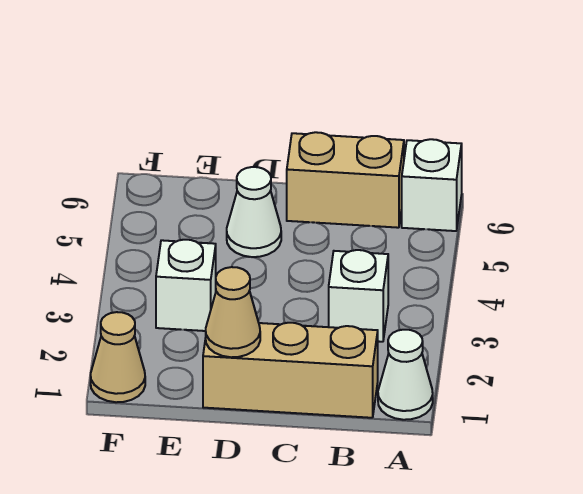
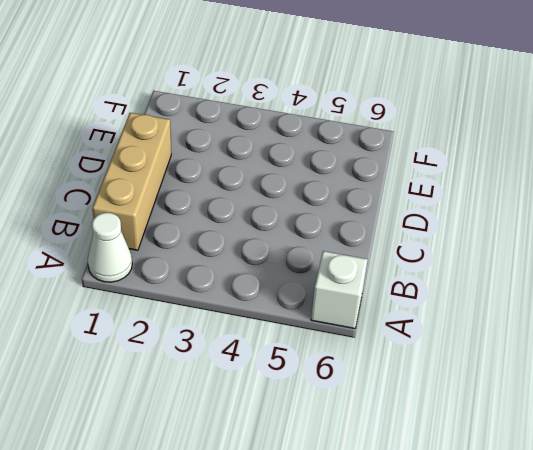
none -> white brick B3 level 1
none -> tan brick B6:C6 level 1

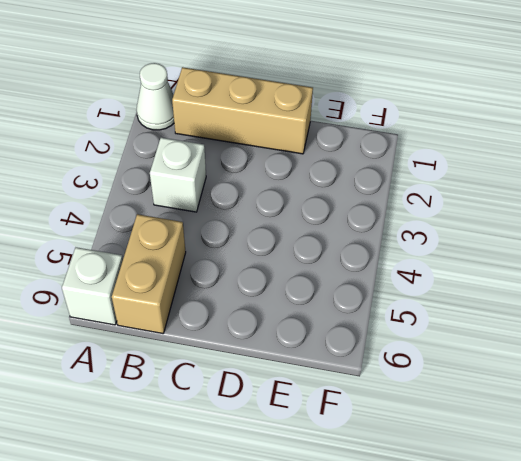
tan brick B5:B6 level 1 -> tan brick B6:C6 level 1
none -> white cone D5 level 1
none -> white brick E3 level 1

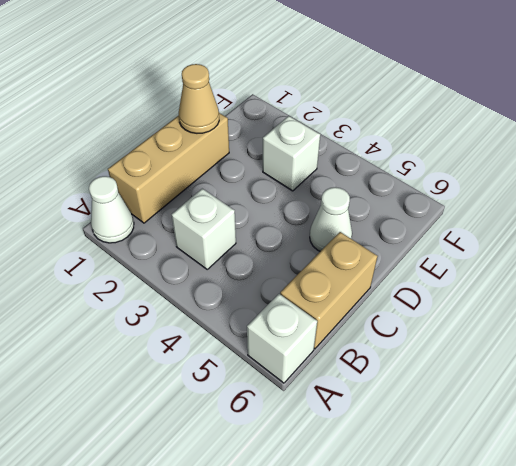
none -> tan cone F1 level 1

